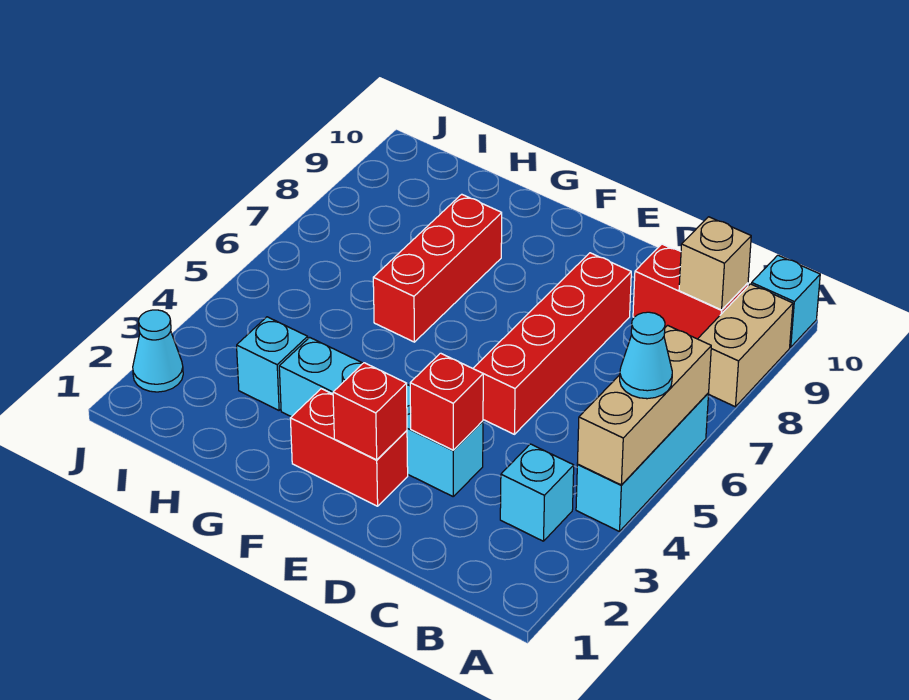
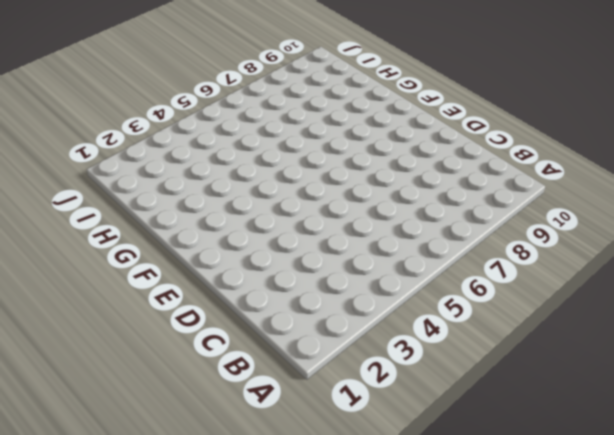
none -> cyan brick A4:A6 level 1
none -> tan brick A8:A9 level 1
none -> cyan brick A10 level 1

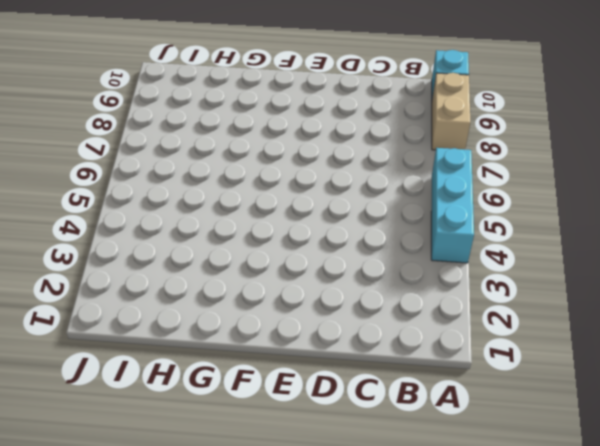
none -> cyan brick B3 level 1
none -> red brick B9:C9 level 1
none -> cyan brick D3:G3 level 1

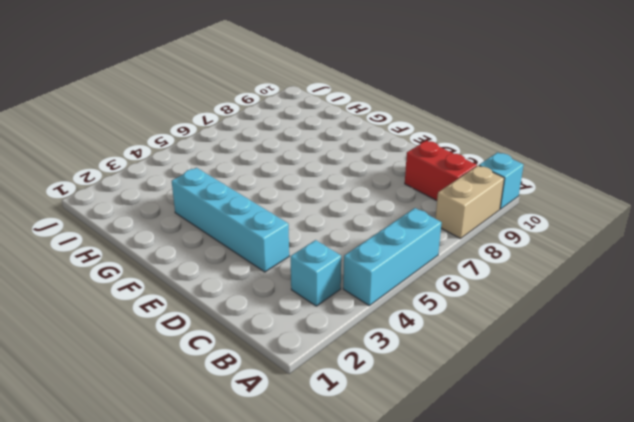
none -> red brick D5:D8 level 1
none -> red brick E2:F2 level 1
none -> red brick G6:G8 level 1

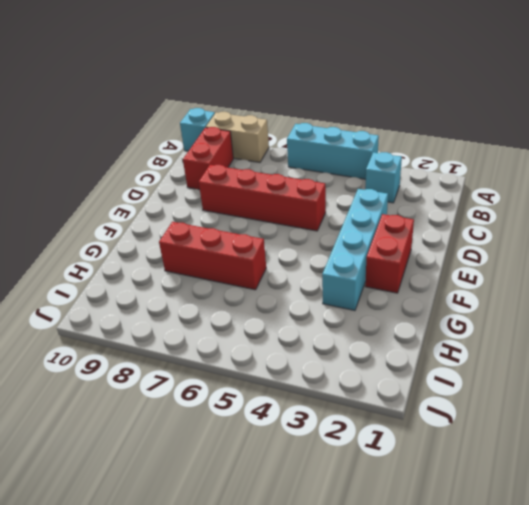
none -> cyan brick H3 level 1
none -> cyan cone J2 level 1
none -> tan brick A4:A6 level 2

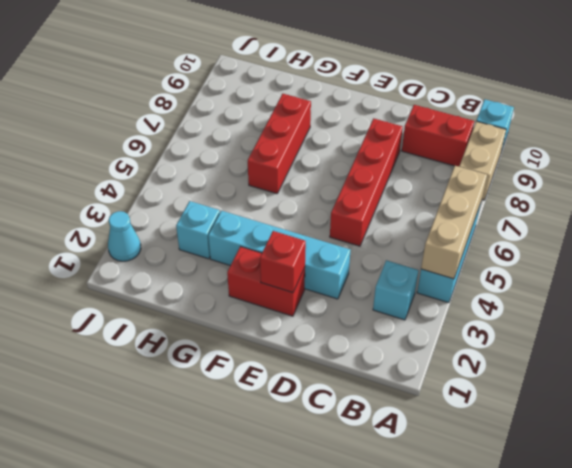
none -> tan brick B9 level 2
none -> red brick D3 level 2
none -> cyan cone A5 level 3

